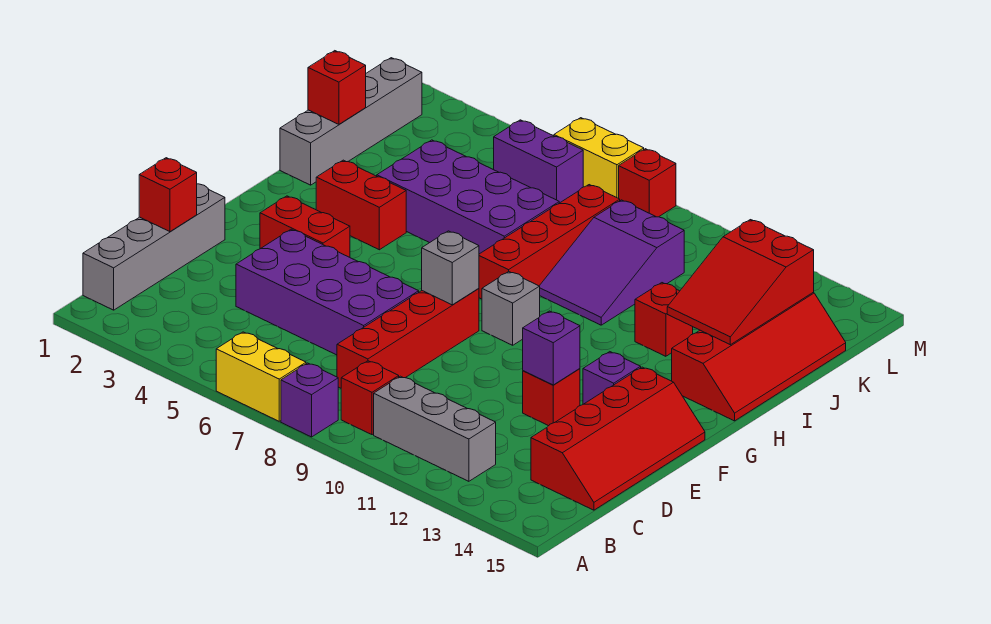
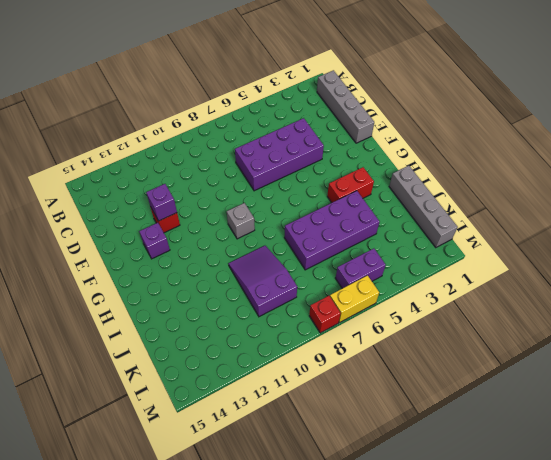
none -> yellow brick A6:A7 level 1
none -> purple brick A8 level 1
none -> red brick B9 level 1

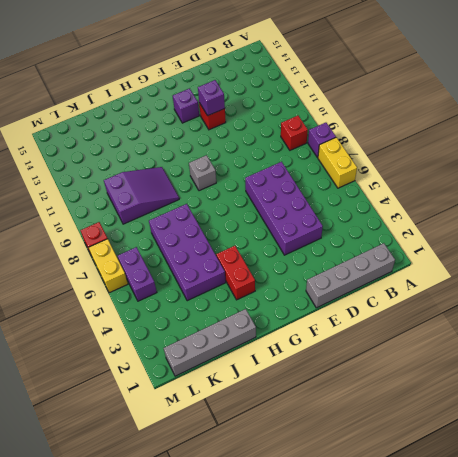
none -> grey brick B10:B12 level 1
none -> red brick C8:F8 level 1
none -> red slope C14:F15 level 1 top 14

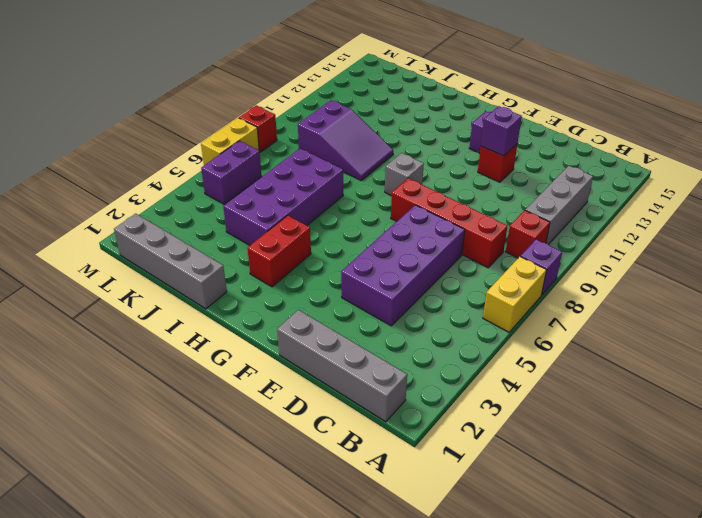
none -> red slope C14:F15 level 1 top 14
none -> red brick F3:F4 level 1
none -> red brick H8:K8 level 1

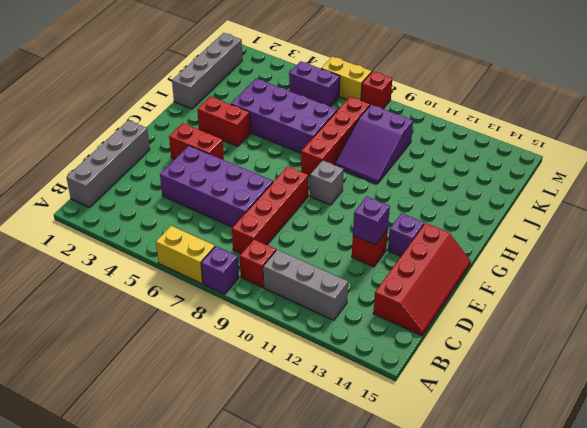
none -> red slope H14:K15 level 1 top 14
none -> red brick I12 level 1
none -> red brick D1 level 2

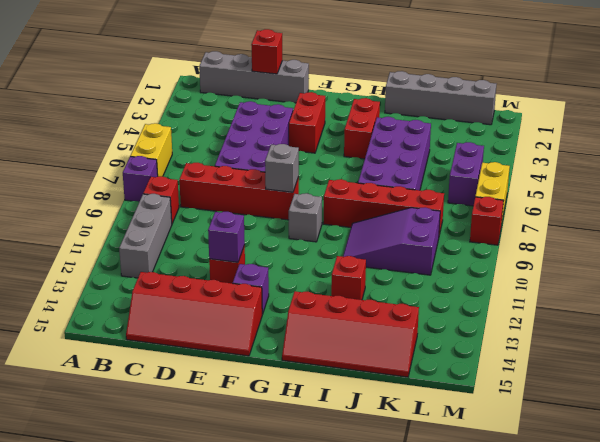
none -> red slope I13:K14 level 2 top K
none -> red brick J1 level 2

